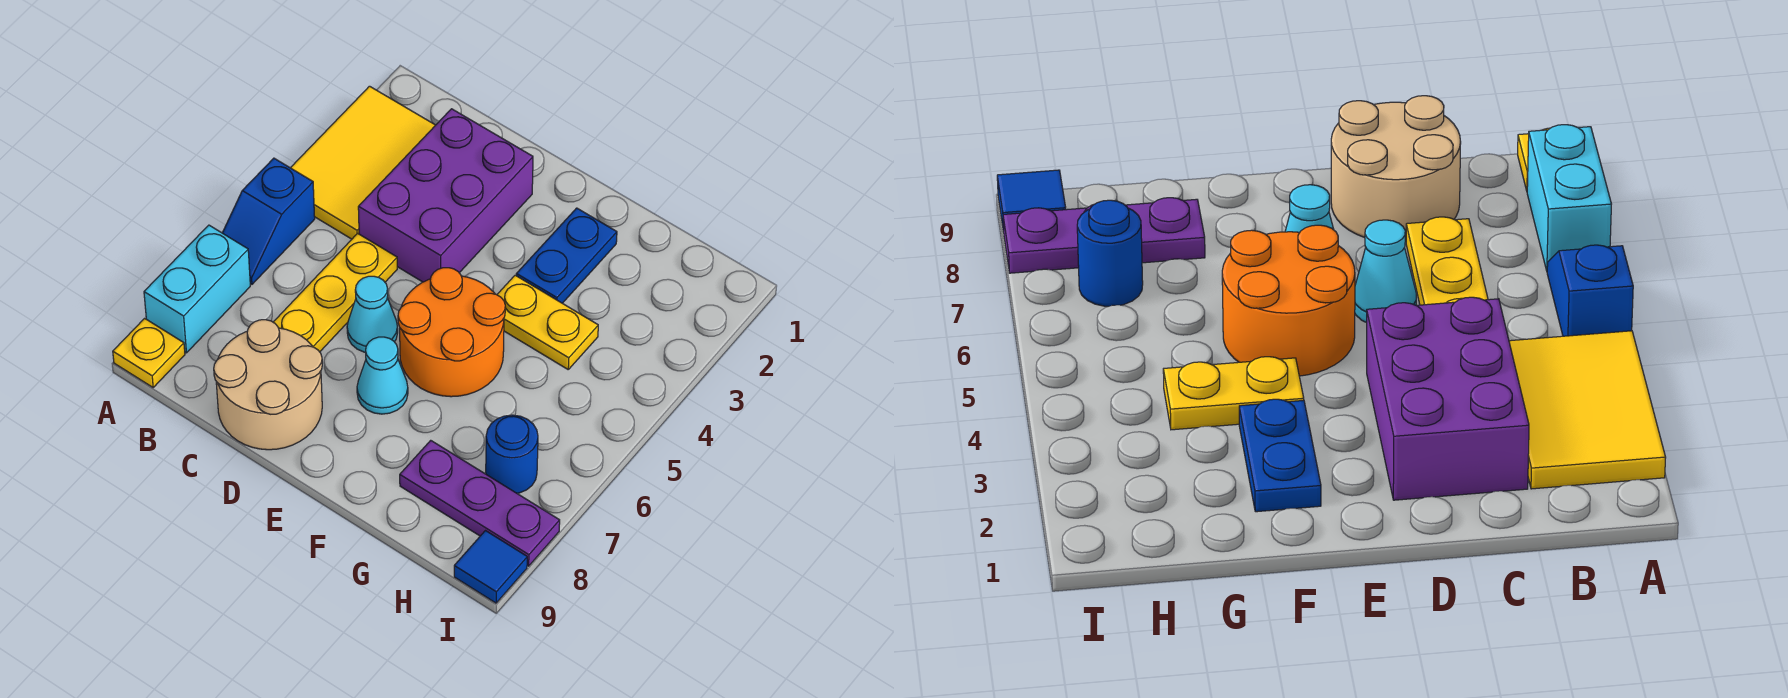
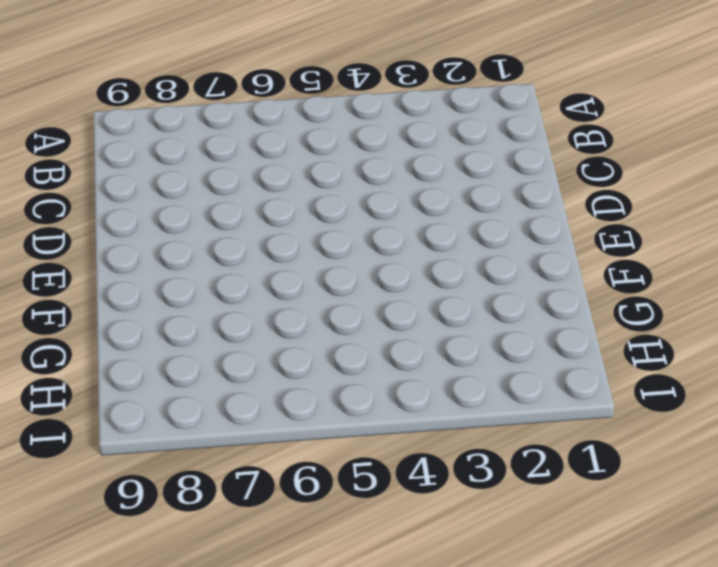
none -> yellow tile A2:B4 level 1
none -> blue slope A5:A6 level 1 top 5
none -> cyan brick A7:A8 level 1

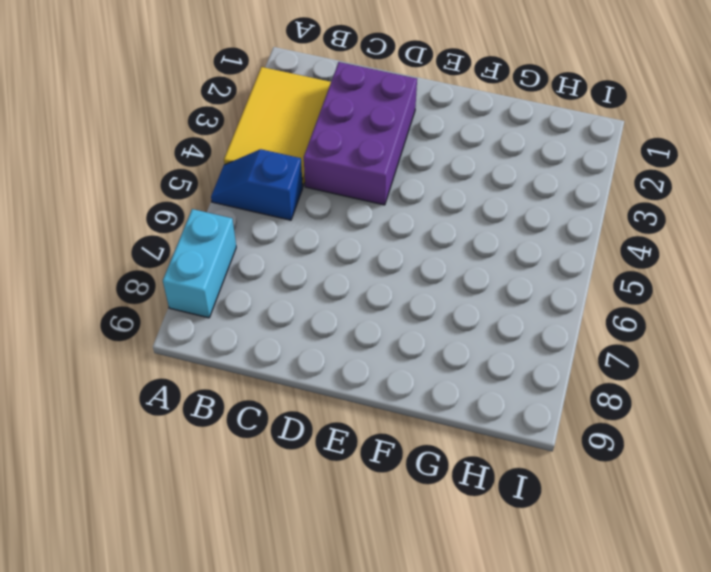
blue slope A5:B5 level 1 top B -> blue slope A5:A6 level 1 top 5
none -> yellow plate A9 level 1
none -> yellow plate C5:C7 level 1
none -> tan round brick C8:D9 level 1

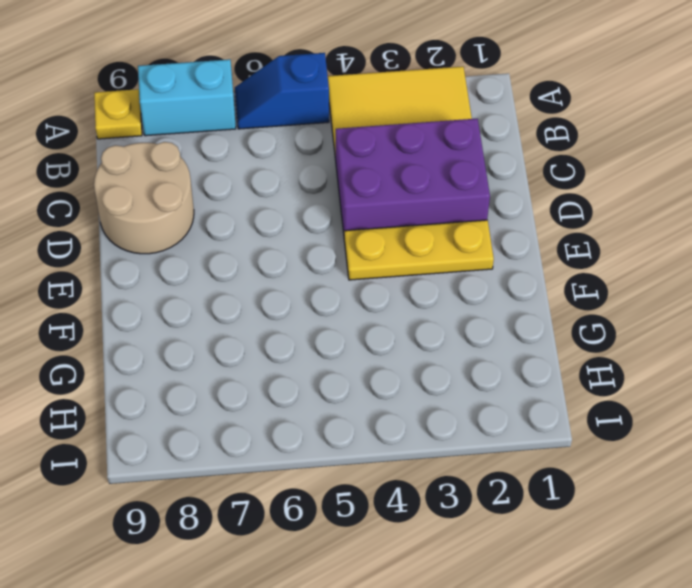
yellow plate E2:E4 level 1 -> yellow plate C5:C7 level 1
none -> cyan cone D6 level 1
none -> orange round brick E5:F6 level 1
none -> cyan cone E7 level 1

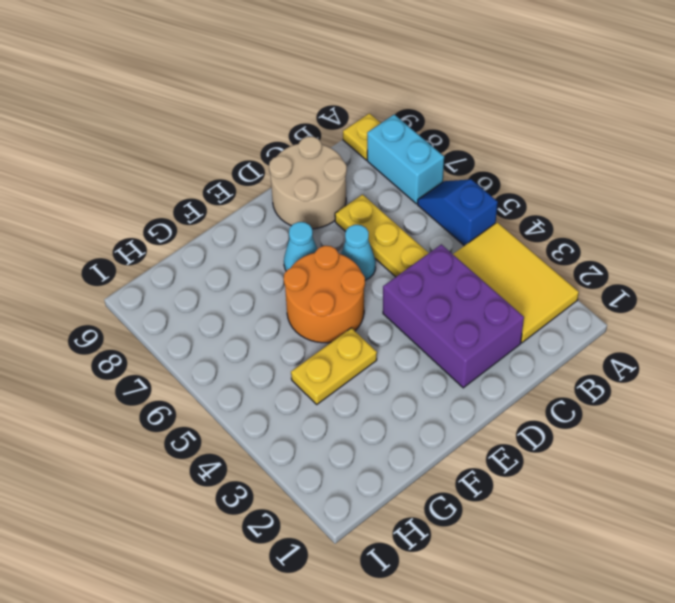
none -> blue plate F2:F3 level 1
none -> purple plate G8:I8 level 1
none -> blue round brick H7 level 1

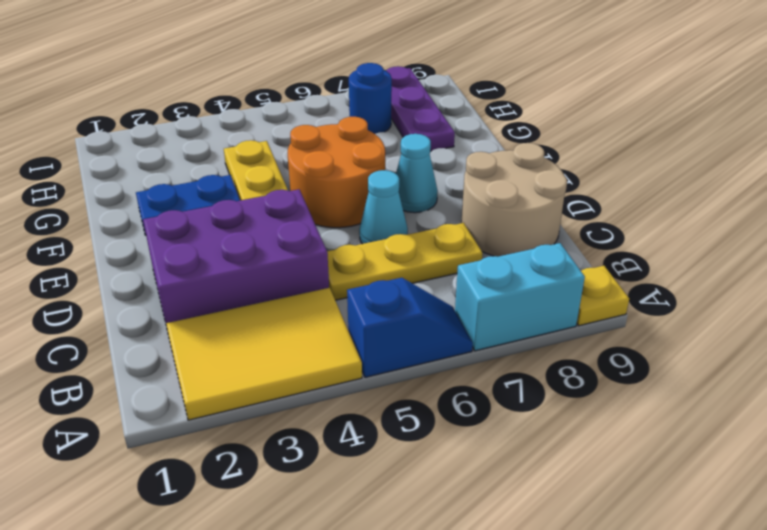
none -> blue tile I9 level 1

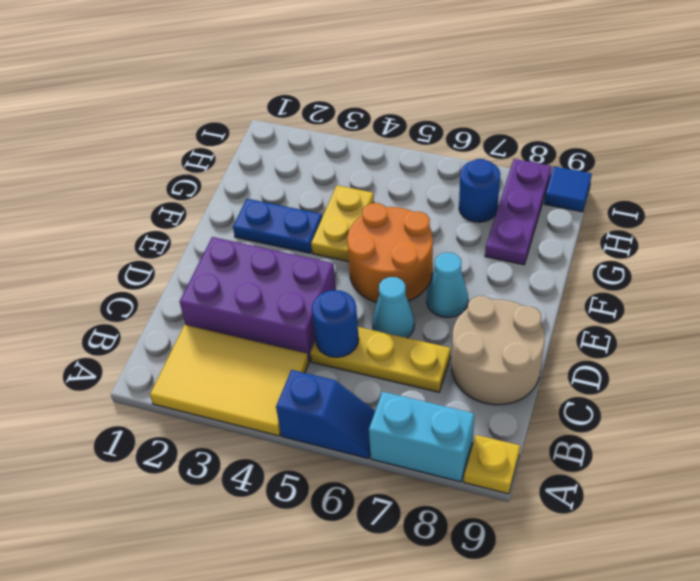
blue round brick C5 level 2 -> none

